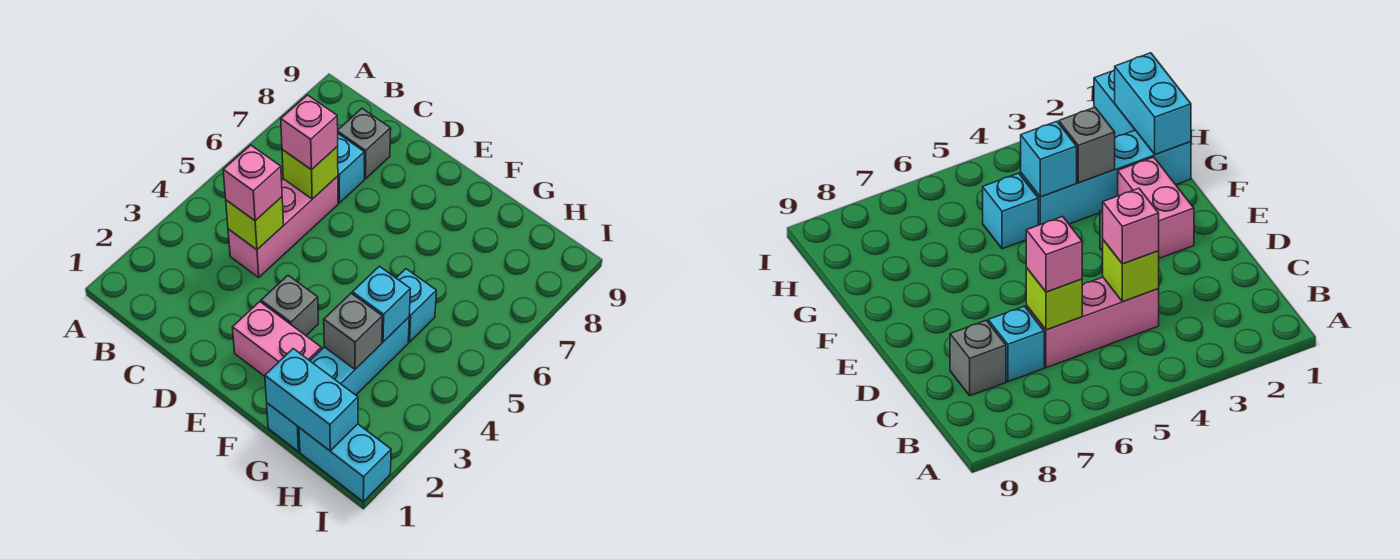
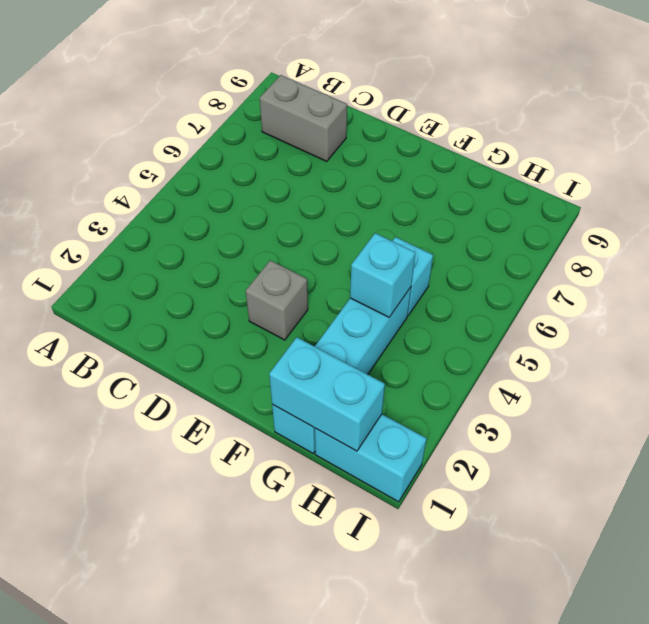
grey brick B8:C8 level 1 -> grey brick C8 level 1
none -> pink brick C4:C6 level 1
none -> cyan brick C7 level 1
none -> pink brick E2:F2 level 1

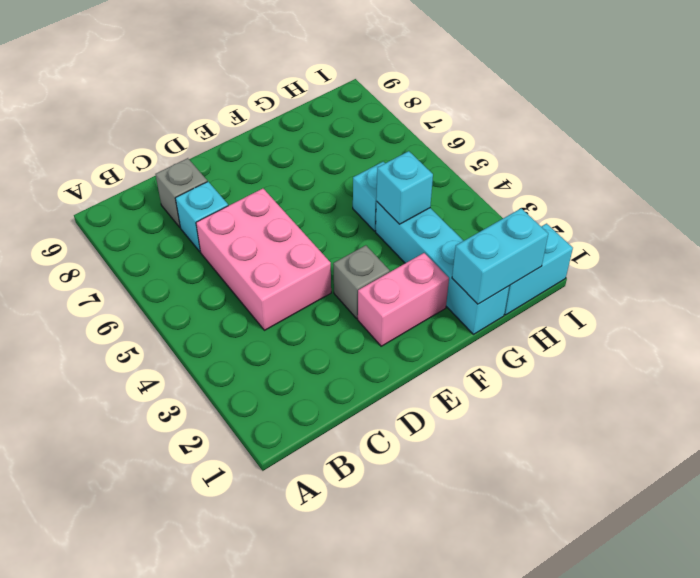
pink brick C4:D6 level 1 -> pink brick C4:C6 level 1
none -> lime brick C4 level 2
none -> lime brick C6 level 2
none -> grey brick G3 level 2

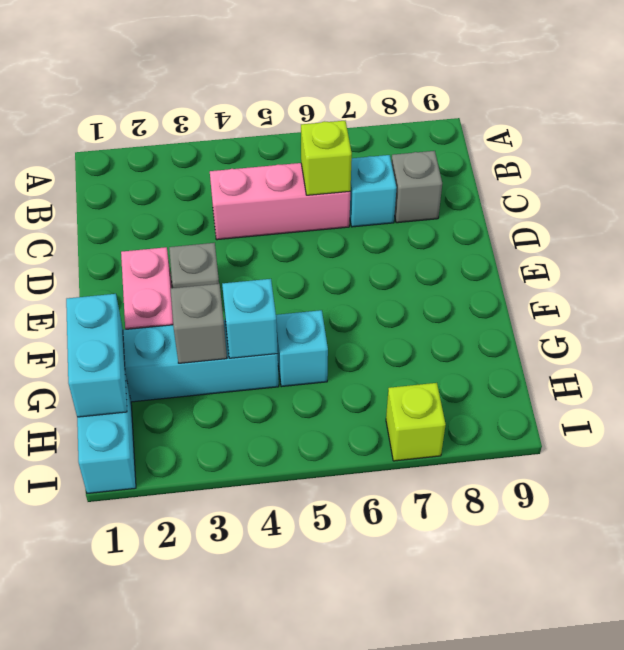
lime brick I7 level 1 -> lime brick C4 level 2
none -> pink brick C4 level 3
none -> pink brick C6 level 3

